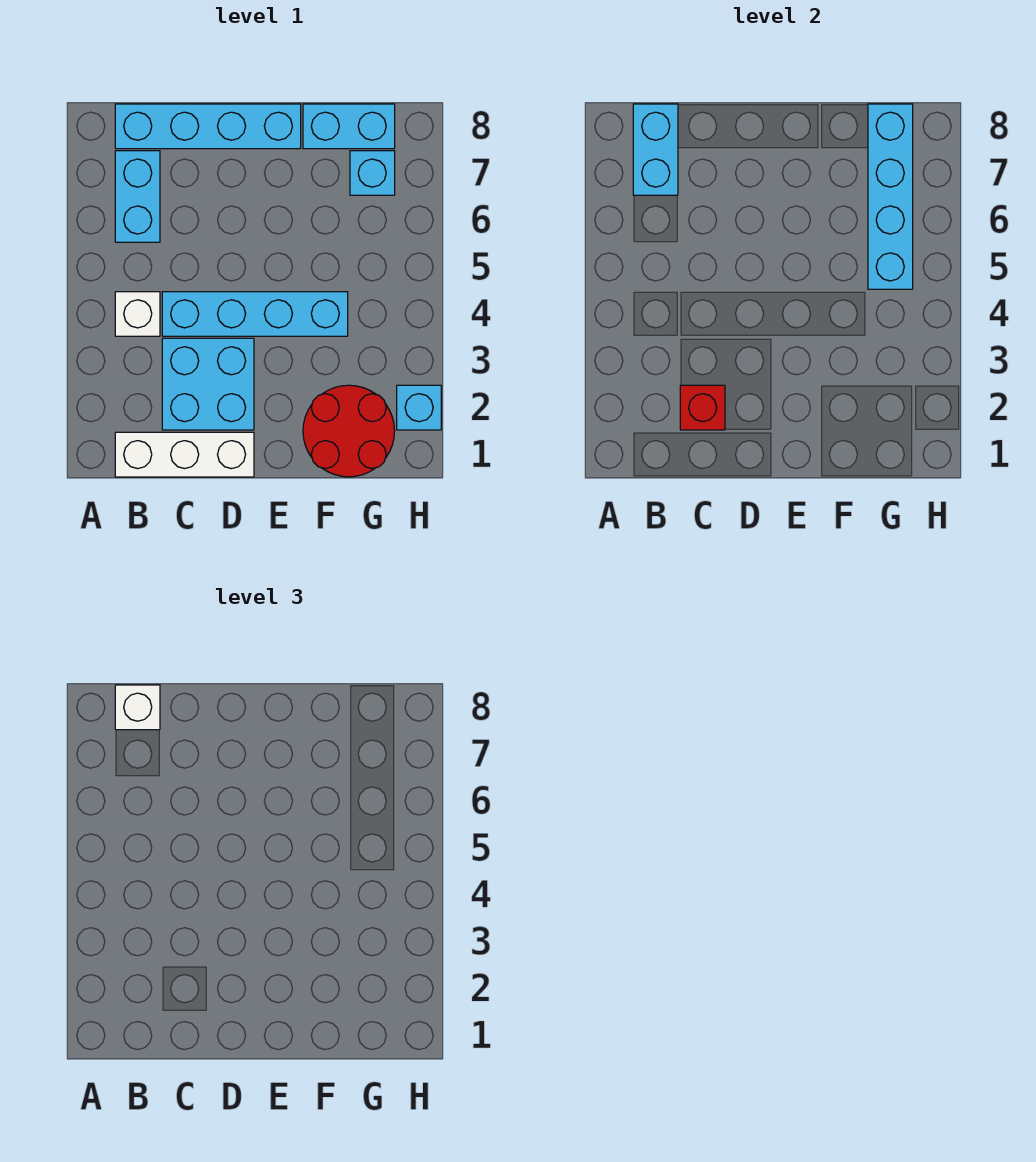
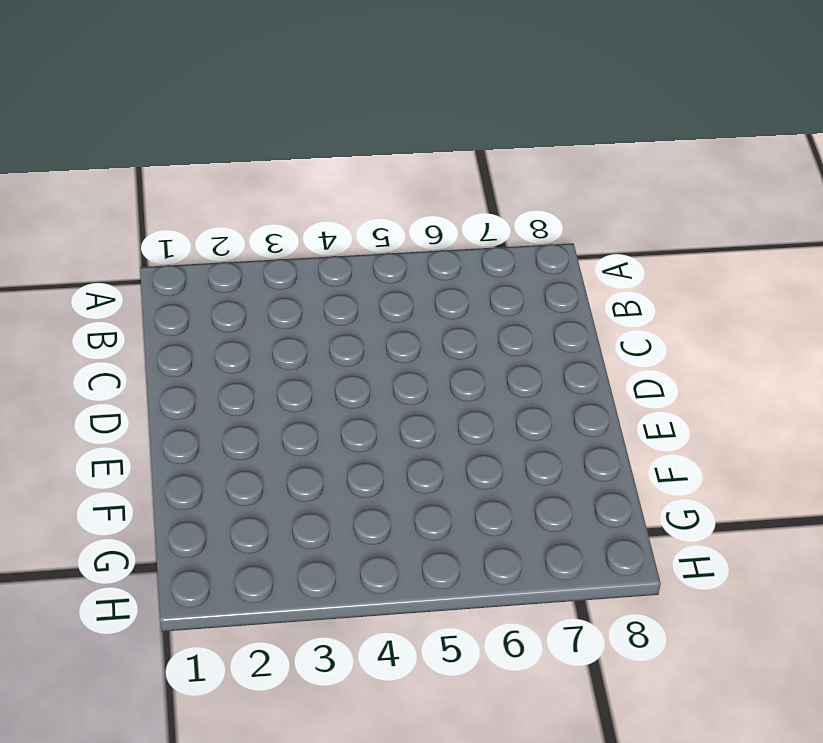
none -> white brick B1:D1 level 1
none -> white brick B4 level 1
none -> cyan brick B6:B7 level 1

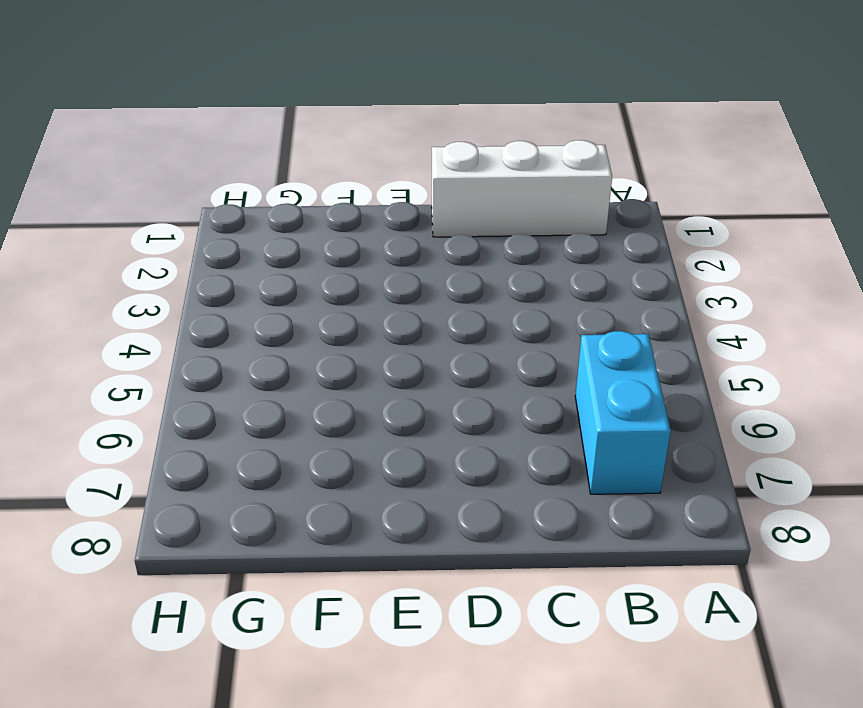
none -> white brick B4 level 1
none -> cyan brick B8:E8 level 1
none -> cyan brick C2:D3 level 1

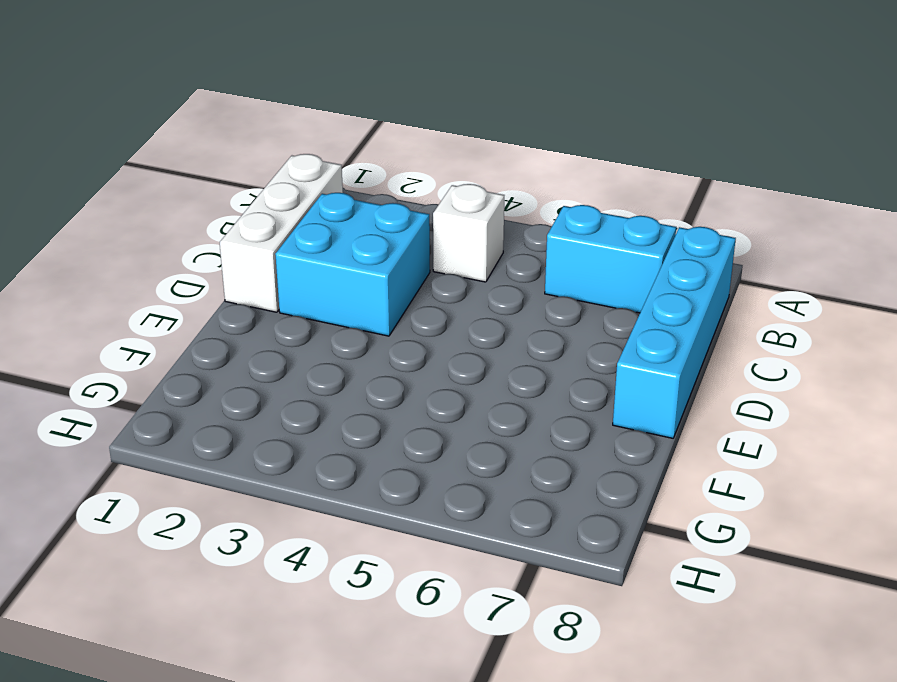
none -> cyan brick C4:F4 level 1
none -> red round brick F1:G2 level 1
none -> cyan brick F8:G8 level 1

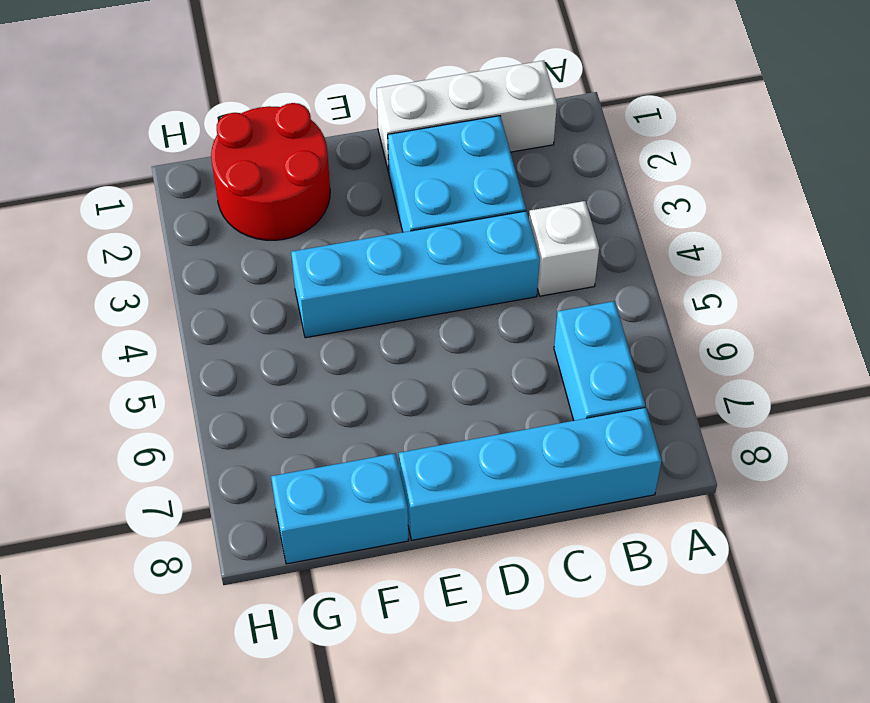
none -> cyan brick G7 level 1
none -> cyan brick H2 level 1
none -> cyan brick B7:B8 level 2

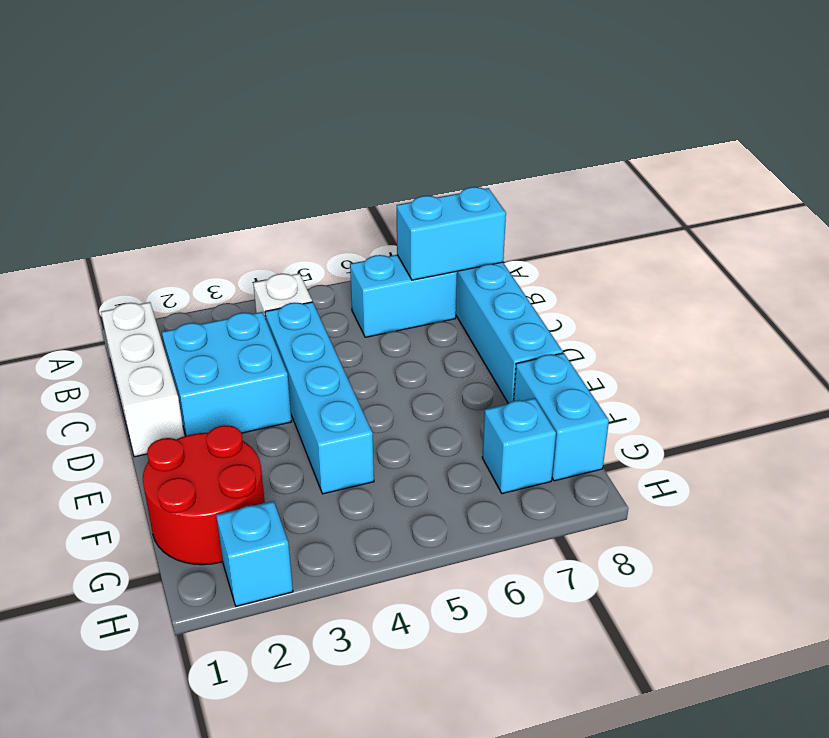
none -> red brick C2 level 2
none -> cyan brick G5:G8 level 2
none -> white brick B8 level 3

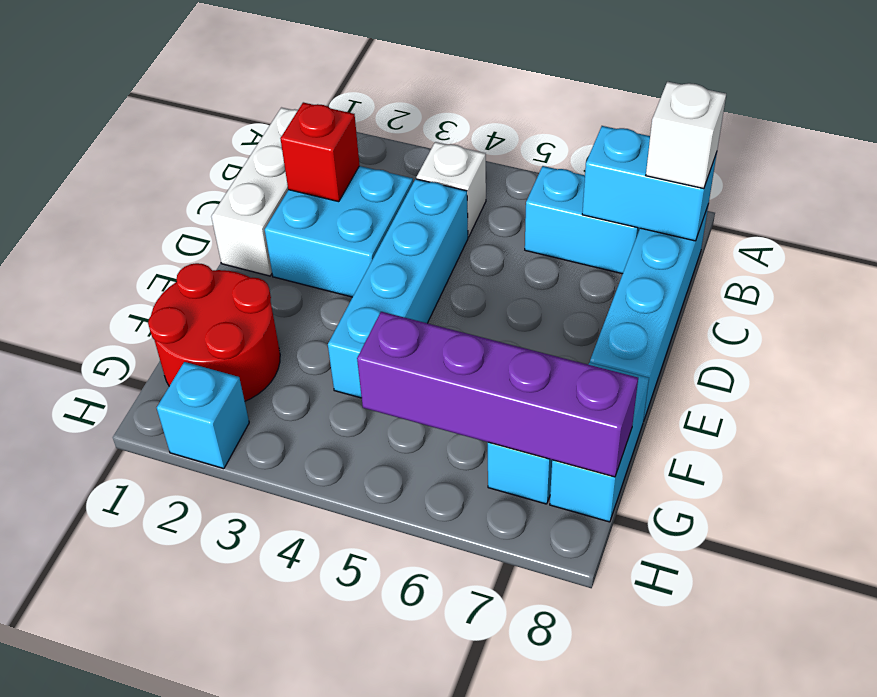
purple brick G5:G8 level 2 -> cyan brick G5:G8 level 2

